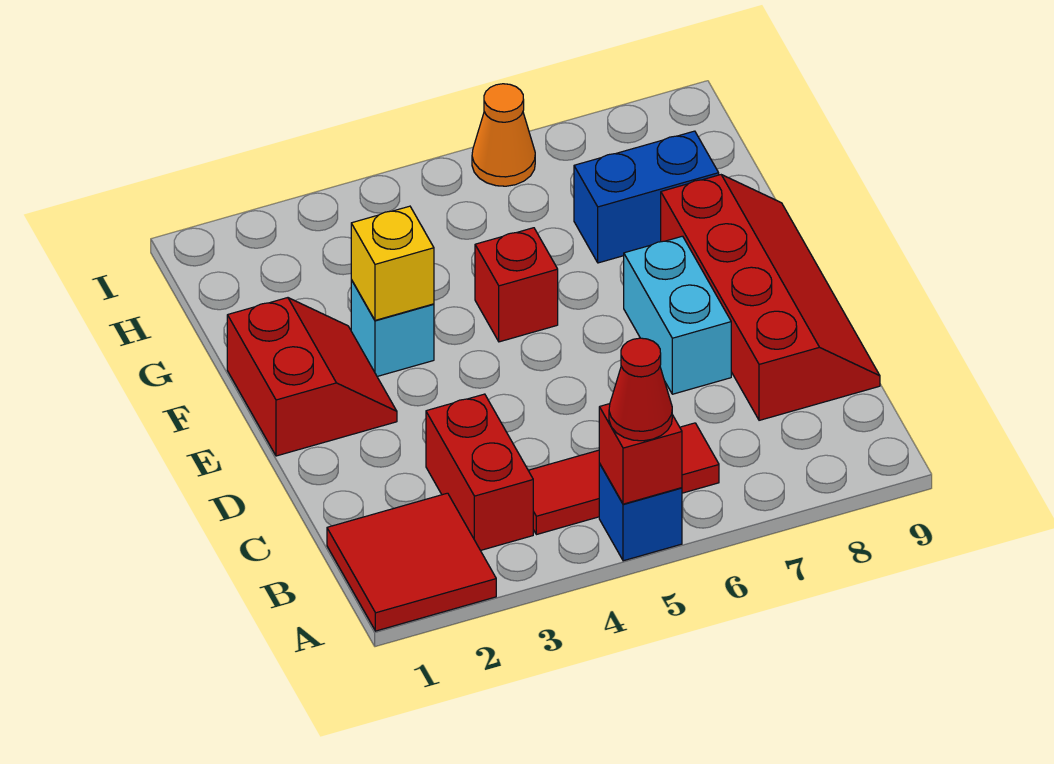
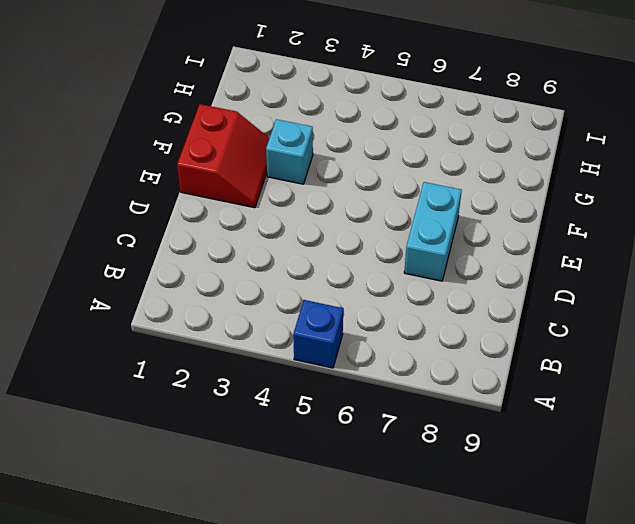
none -> red tile A1:B2 level 1
none -> red brick B3:C3 level 1
none -> red tile B4:B6 level 1

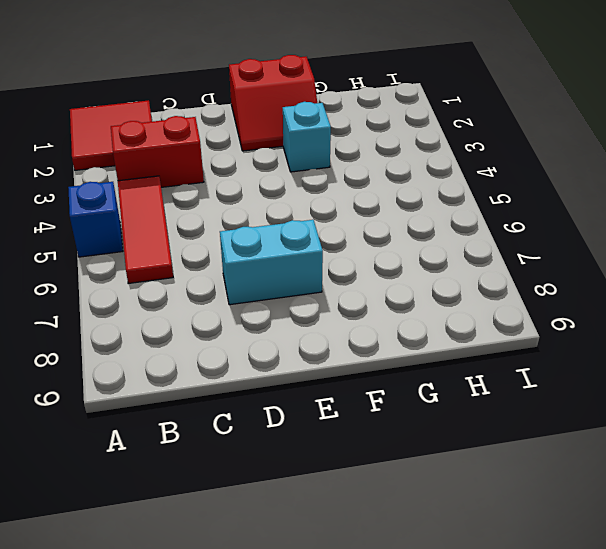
none -> red slope C8:F9 level 1 top 8
none -> red brick F5 level 1
none -> blue brick G7:G8 level 1

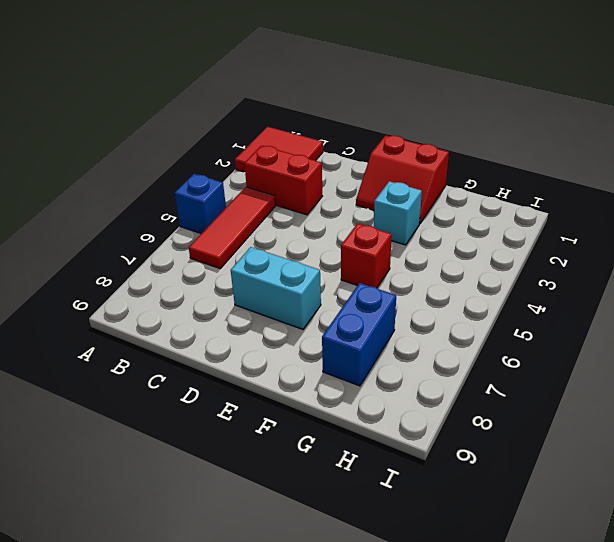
none -> red slope C8:F9 level 1 top 8
none -> orange cone I6 level 1
none -> red brick A5 level 2

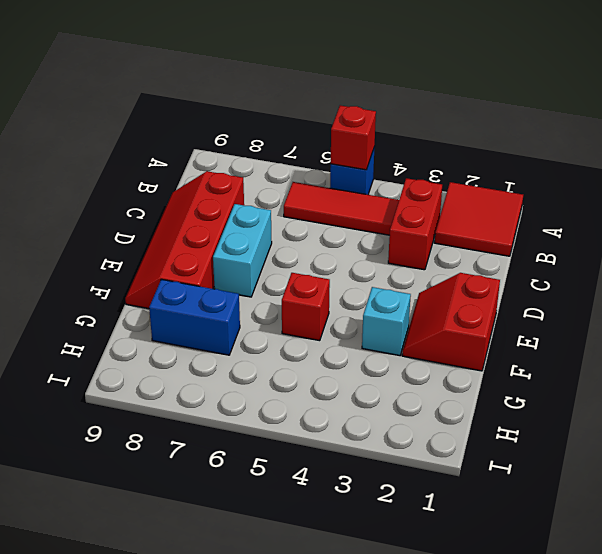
none -> orange cone I6 level 1
none -> yellow brick F3 level 2
none -> red cone A5 level 3

